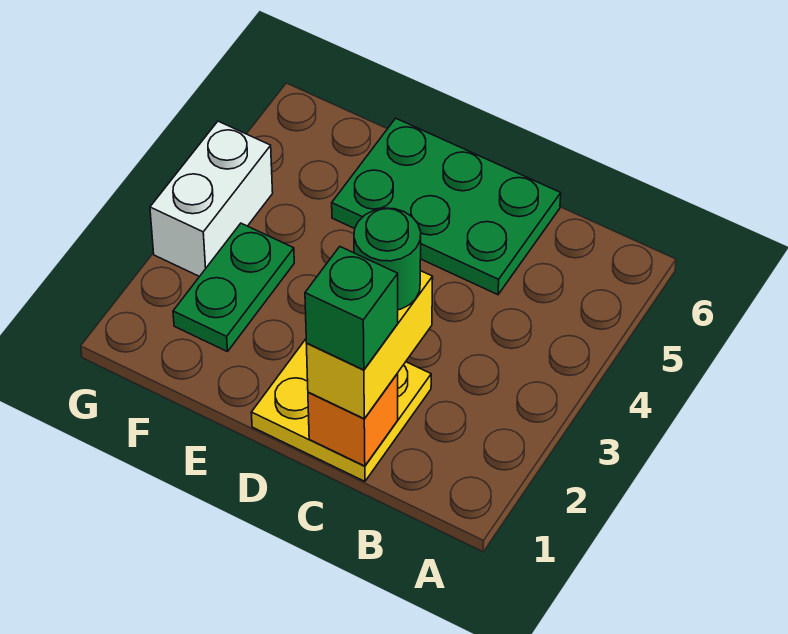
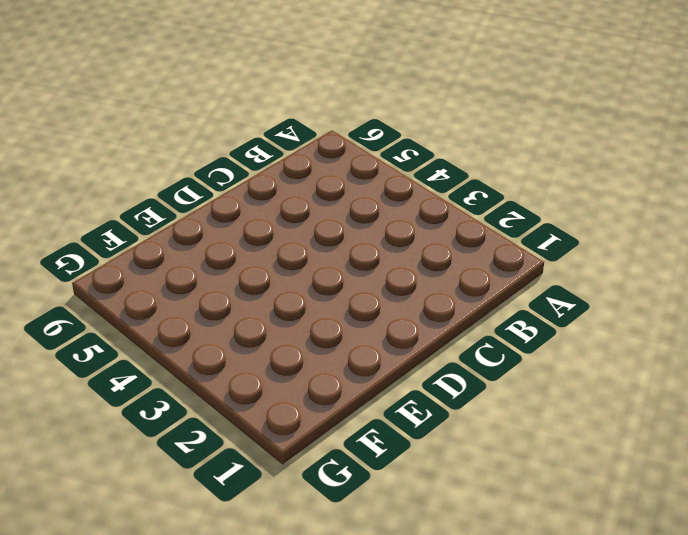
none -> yellow plate C1:D2 level 1
none -> green plate C5:E6 level 1

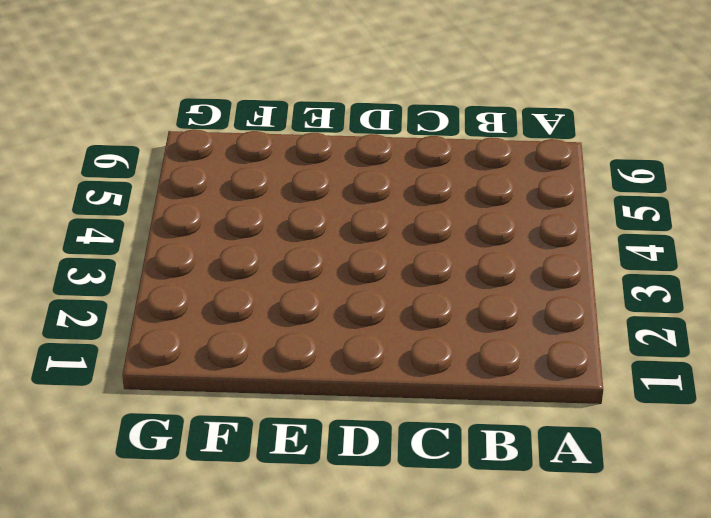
none -> yellow plate C1:D2 level 1
none -> green plate C5:E6 level 1

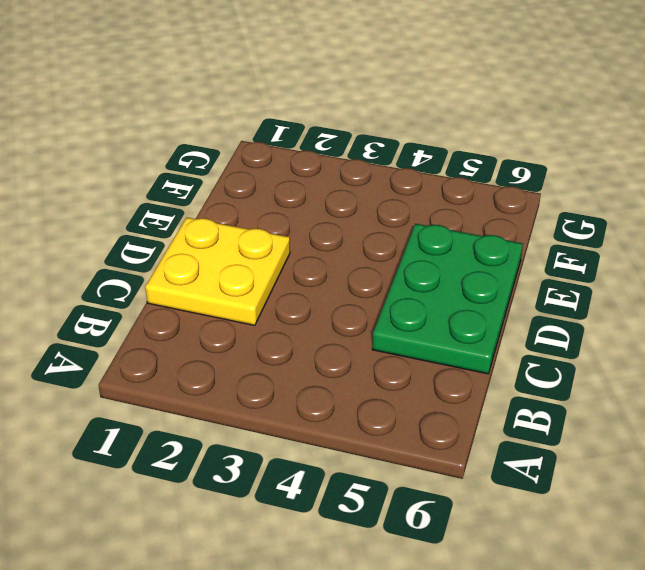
none -> green plate F2:F3 level 1
none -> white brick G3:G4 level 1

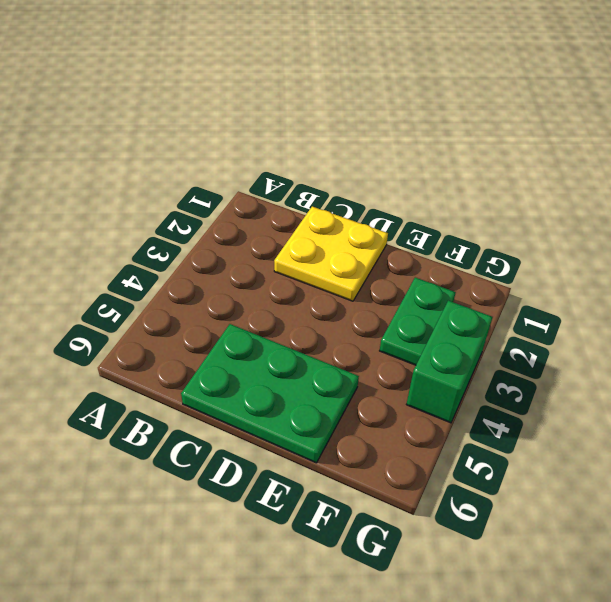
green brick G3:G4 level 1 -> white brick G3:G4 level 1
none -> orange brick C1 level 2
none -> yellow brick C1:C2 level 3

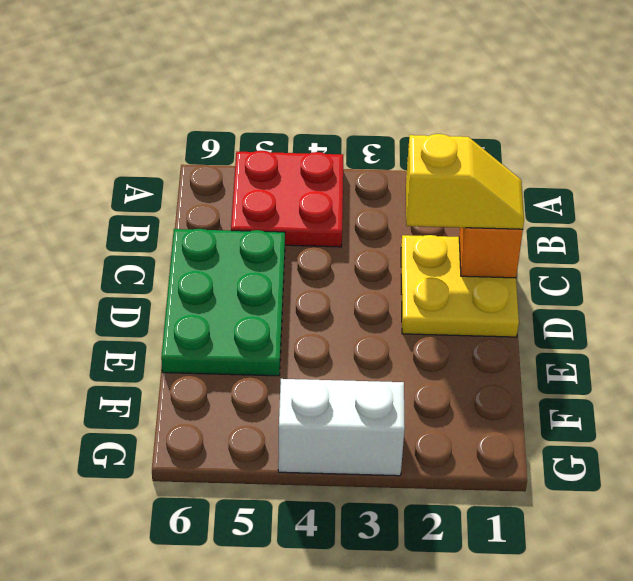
red plate A4:B5 level 1 -> none
yellow slope C1:C2 level 3 top 2 -> yellow brick C1:C2 level 3
none -> green plate F2:F3 level 1
none -> green brick C1 level 4

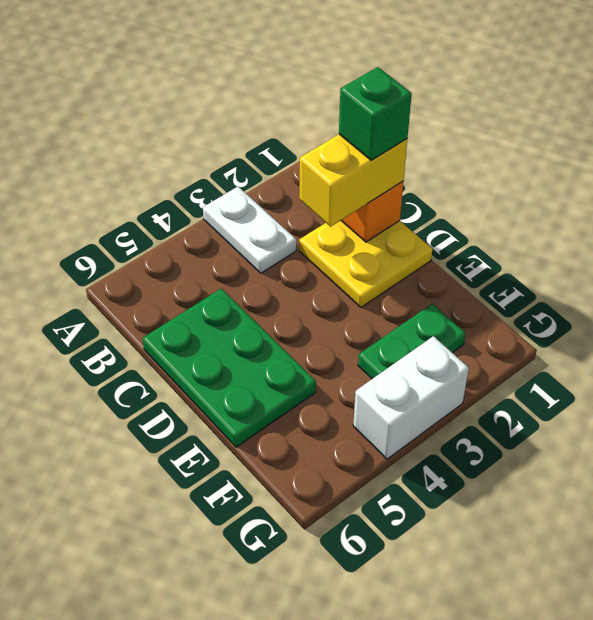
white plate A3:B3 level 1 -> none
none -> green round brick C2 level 4

